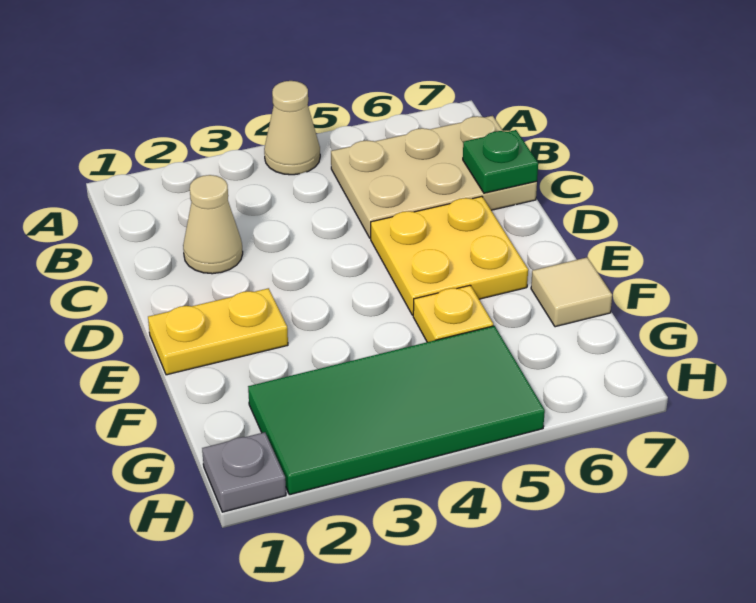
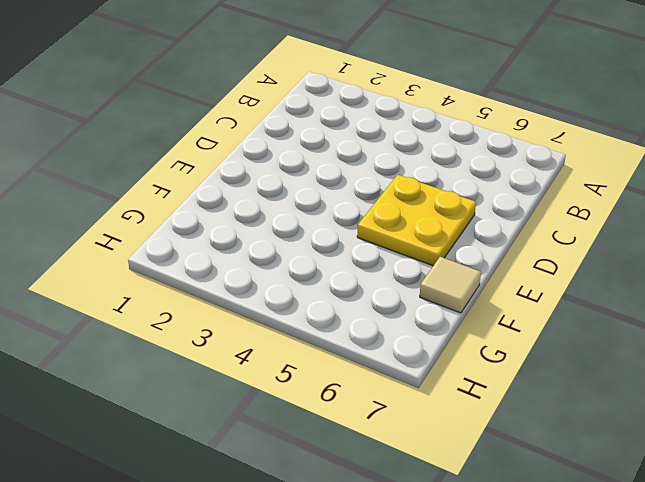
none -> tan cone A4 level 1
none -> tan plate B5:C7 level 1

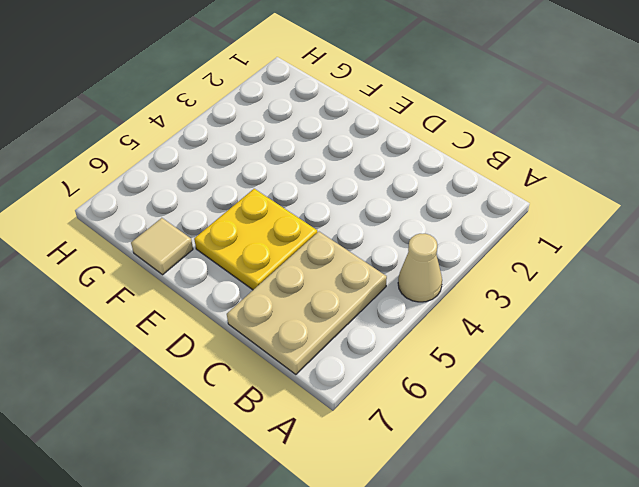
none -> tan cone C2 level 1
none -> yellow plate E1:E2 level 1

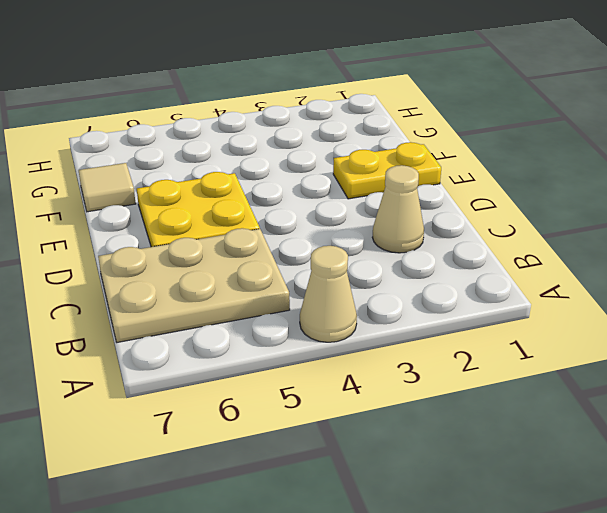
none -> yellow plate F5 level 1
none -> green tile G2:H5 level 1

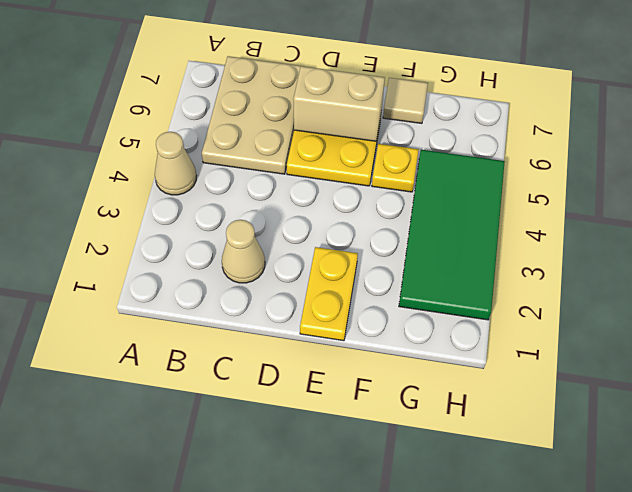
tan brick D6:E6 level 2 -> none
none -> grey plate H1 level 1
none -> green plate C7 level 2

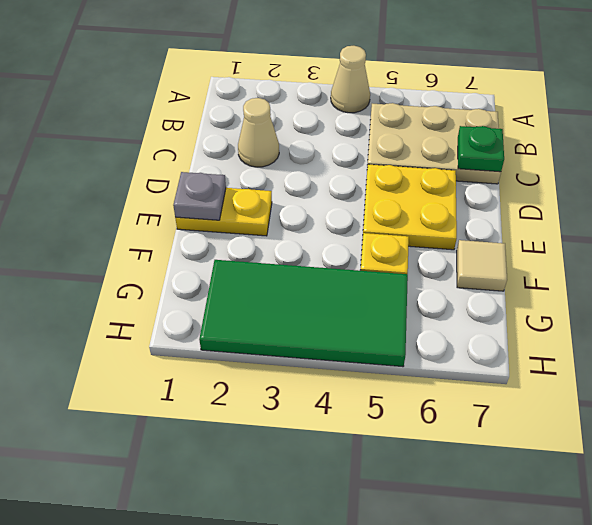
grey plate E1 level 2 -> grey plate H1 level 1

